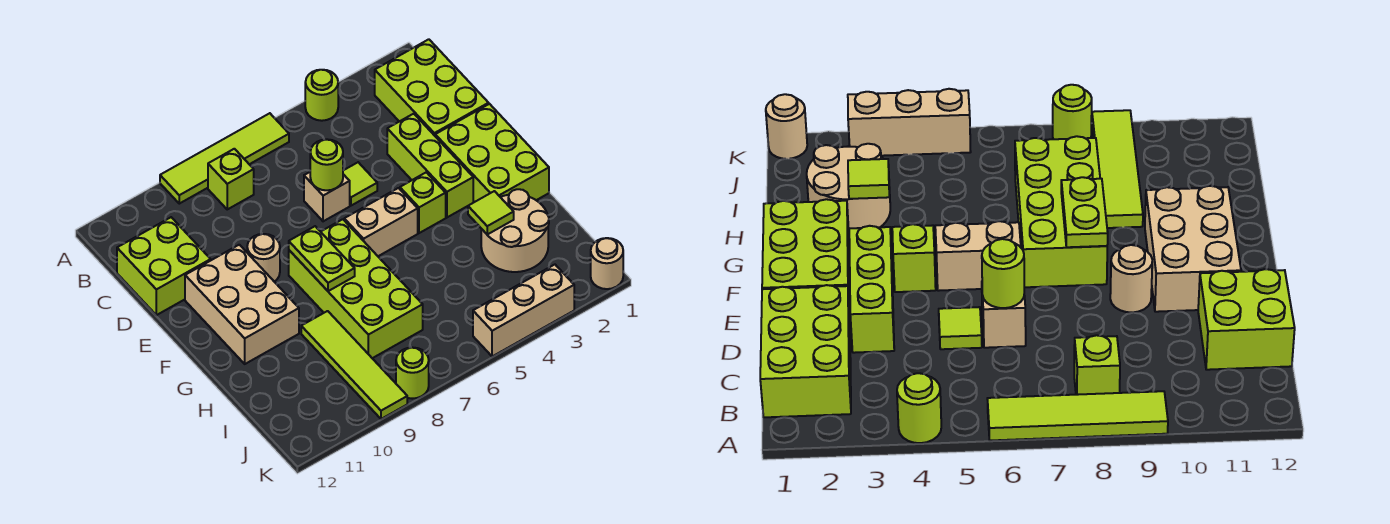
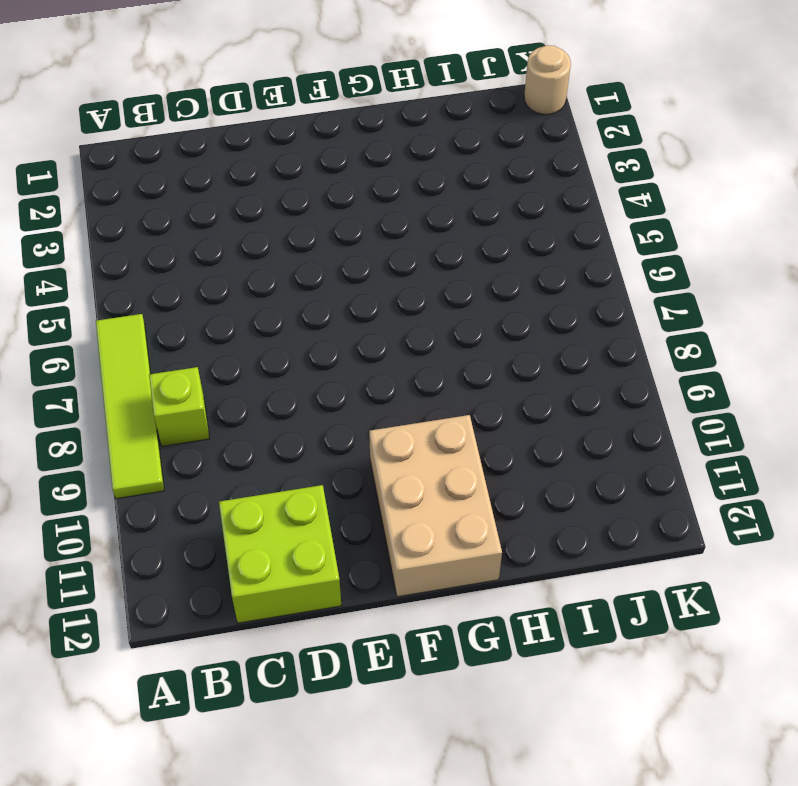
tan brick F10:G12 level 1 -> tan brick E10:G11 level 1
none -> lime round brick A4 level 1
none -> lime brick B1:D2 level 1
none -> lime brick D3:F3 level 1

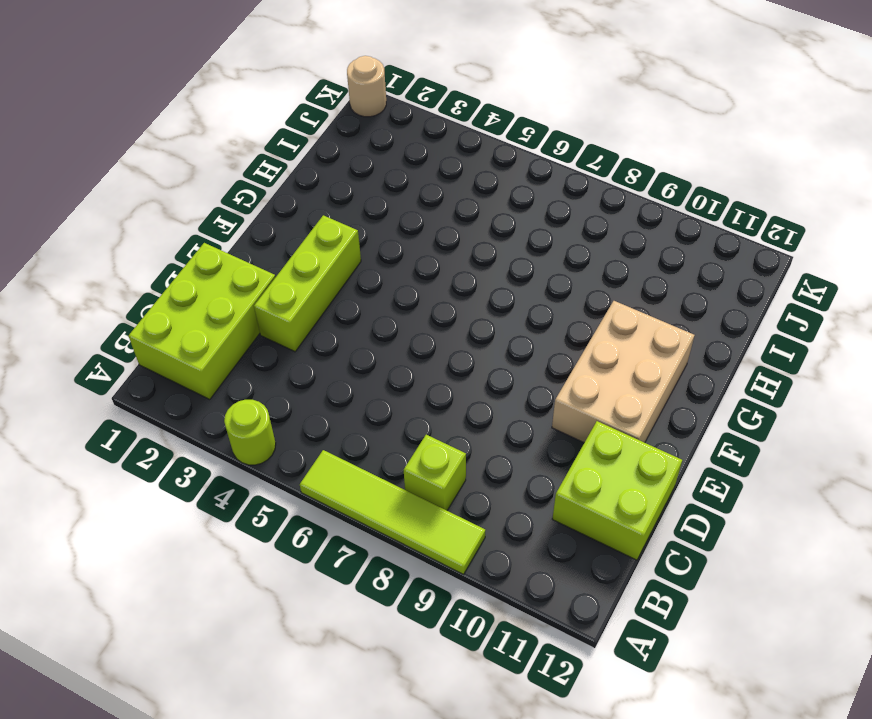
none -> lime tile D5 level 1
none -> tan brick D6 level 1
none -> lime brick E1:G2 level 1

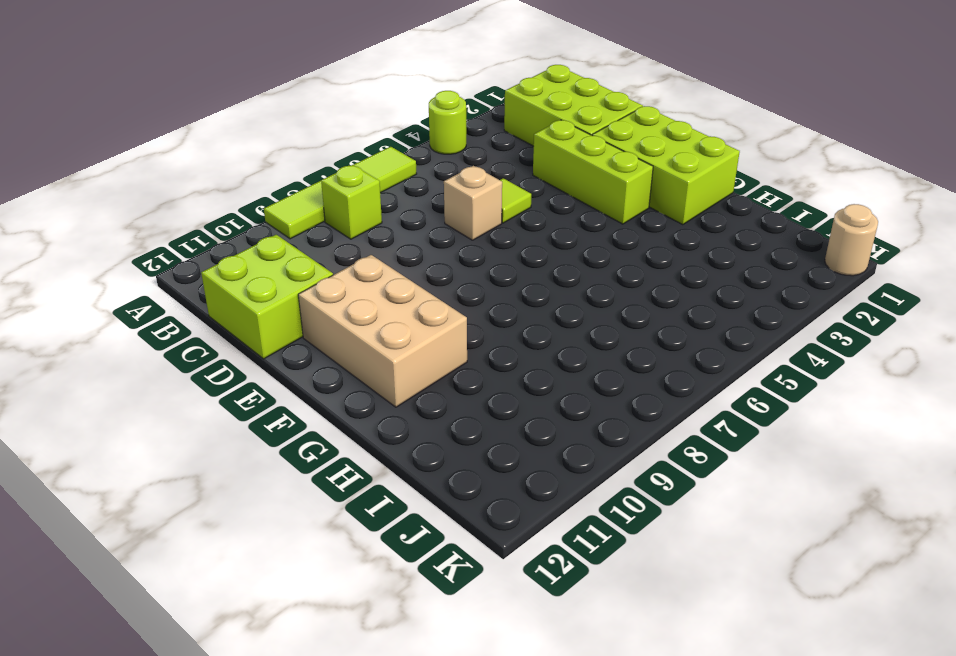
none -> tan round brick E9 level 1
none -> lime brick F4 level 1
none -> tan brick F5:F6 level 1

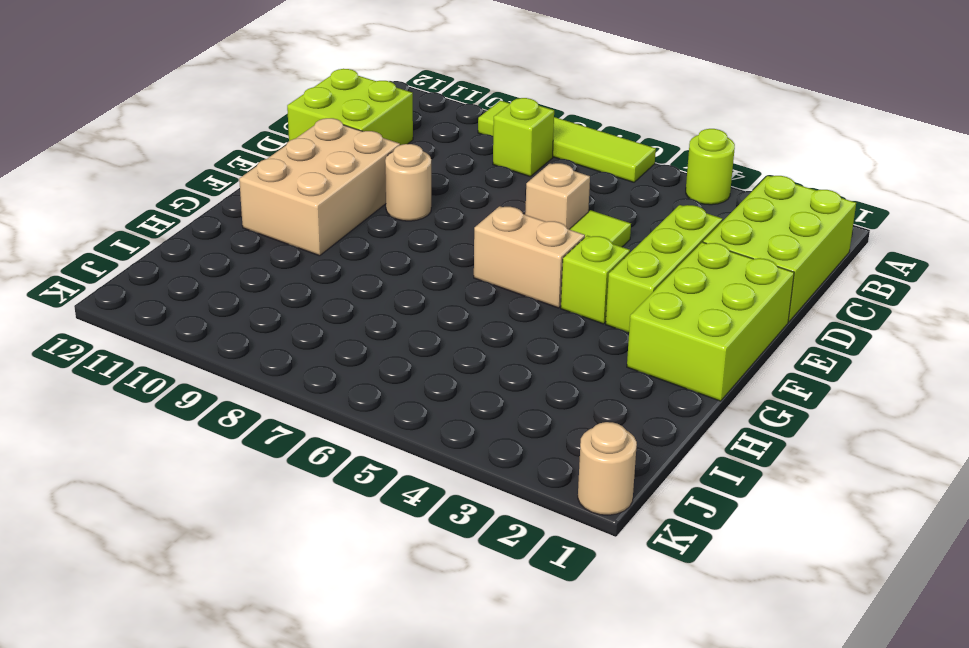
none -> lime brick F7:I8 level 1
none -> tan round brick H2:I3 level 1
none -> lime tile H9:K9 level 1

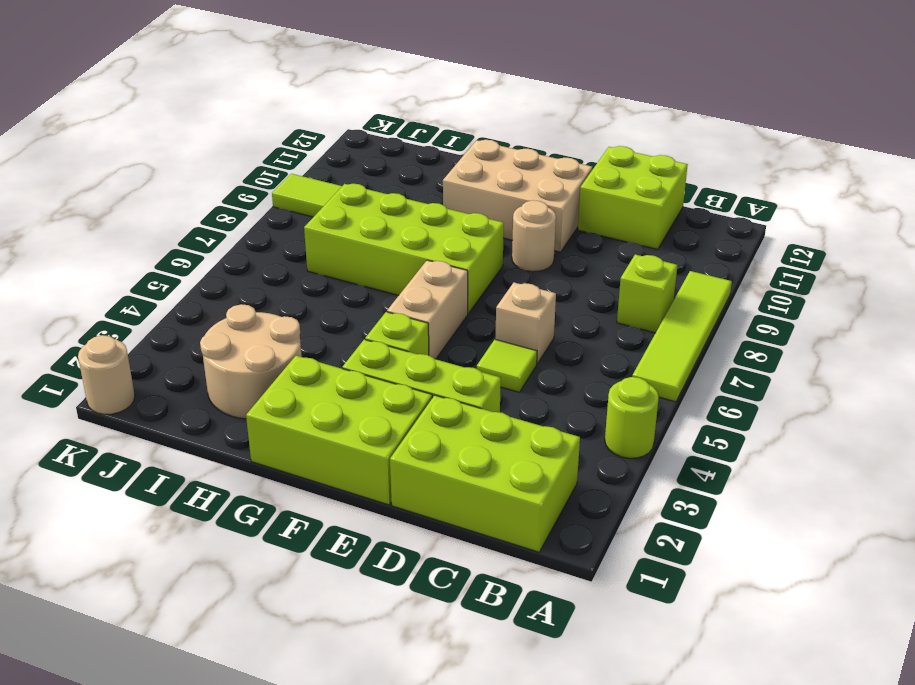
none -> tan brick K3:K5 level 1
none -> lime round brick K8 level 1
none -> lime round brick D6 level 2

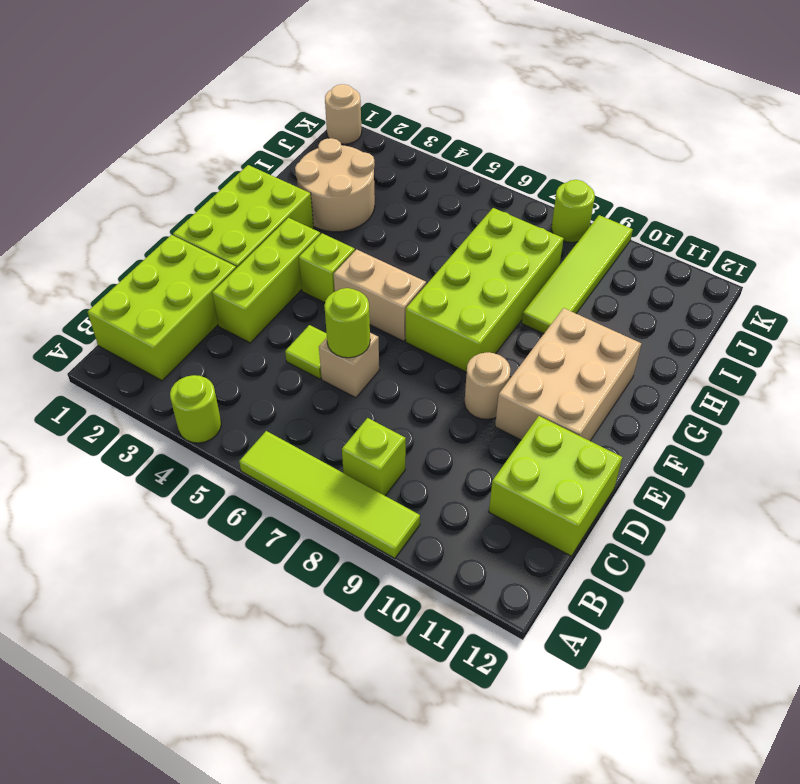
none -> tan brick K3:K5 level 1
none -> lime plate F8:G8 level 2
none -> lime tile H3 level 2

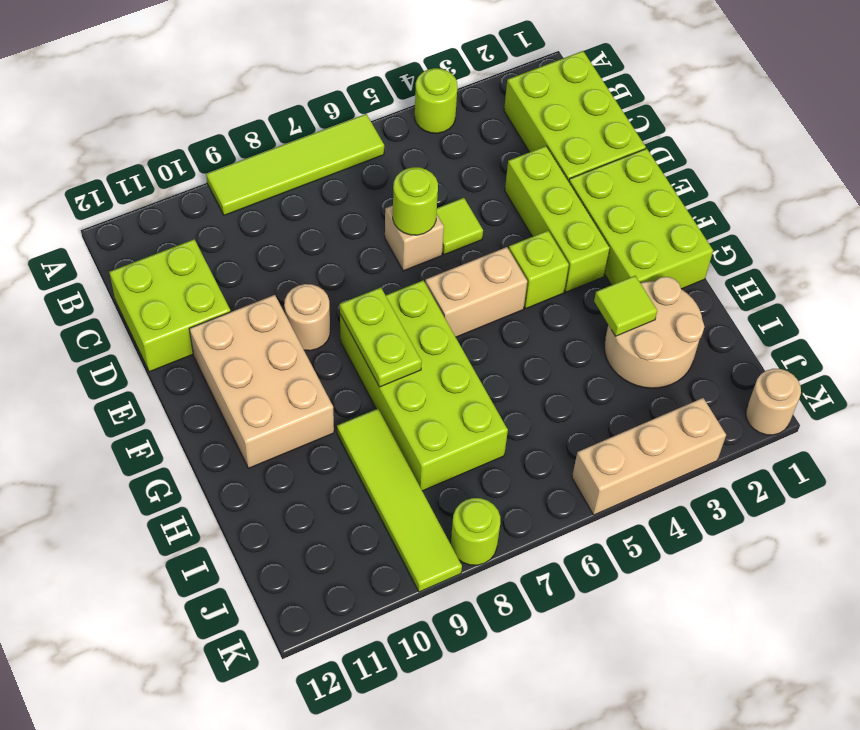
none -> lime brick B8 level 1

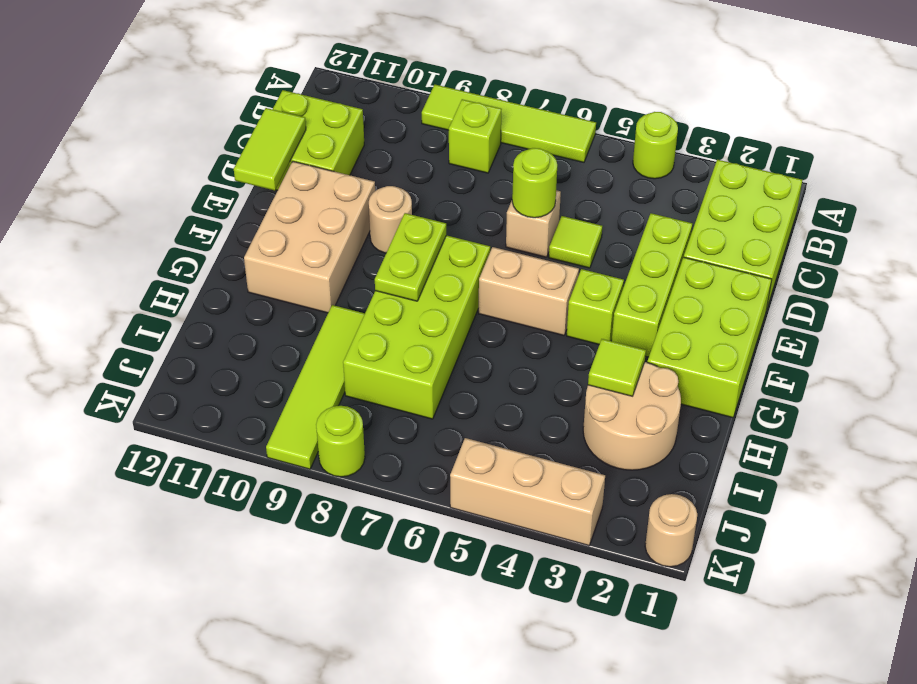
lime tile D12:E12 level 2 -> none

